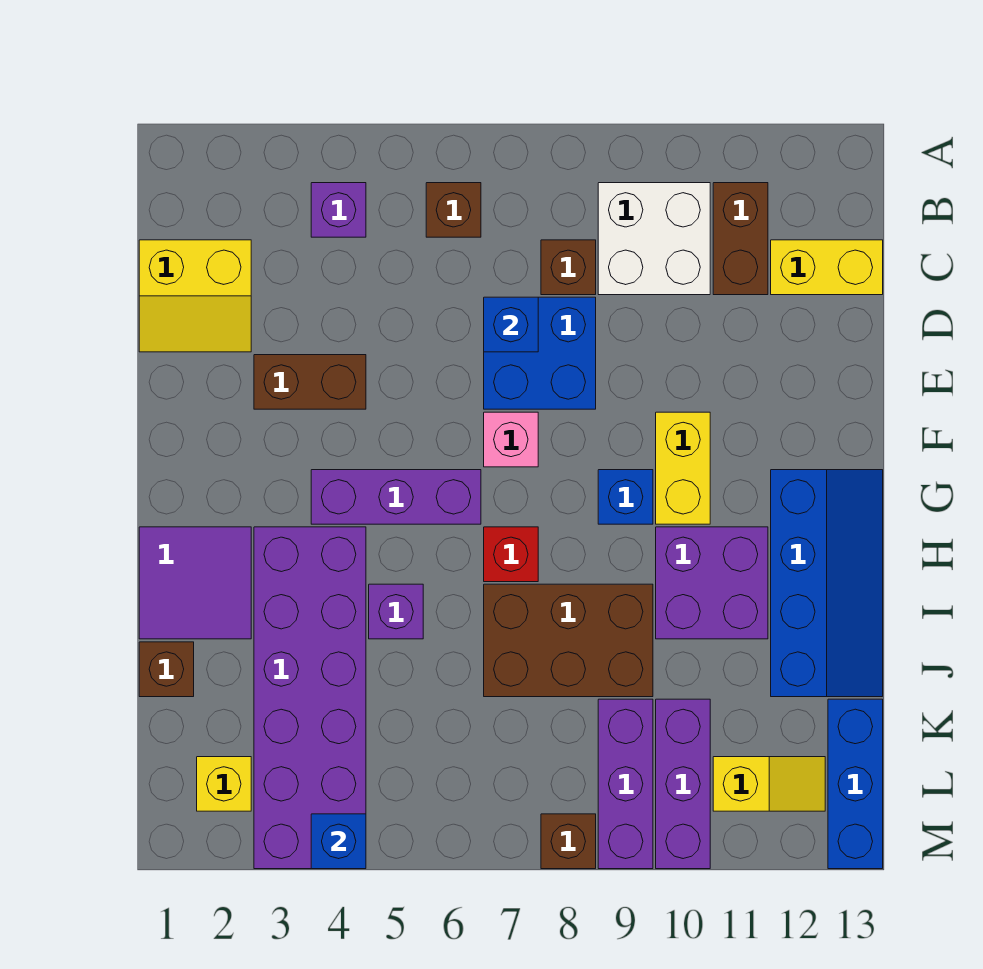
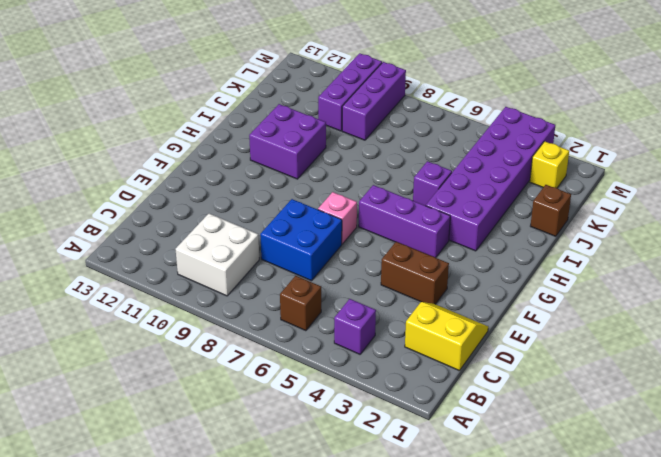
none -> brown brick B11:C11 level 1
none -> brown brick C8 level 1
none -> yellow brick C12:C13 level 1

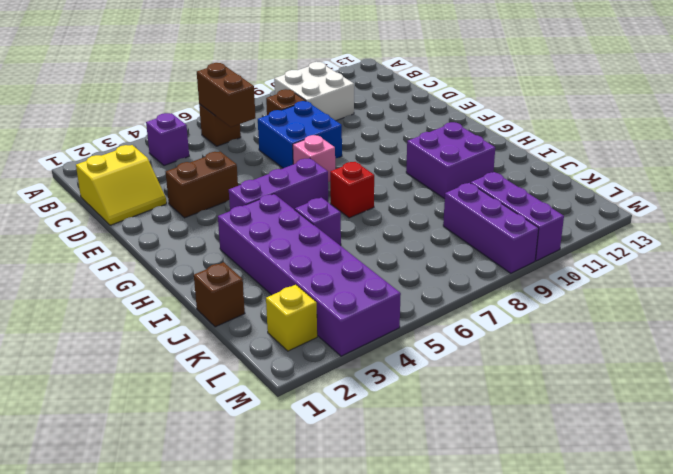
brown brick B6:C6 level 2 -> brown brick B11:C11 level 1
none -> yellow brick C12:C13 level 1
none -> yellow brick F10:G10 level 1
none -> blue brick G9 level 1

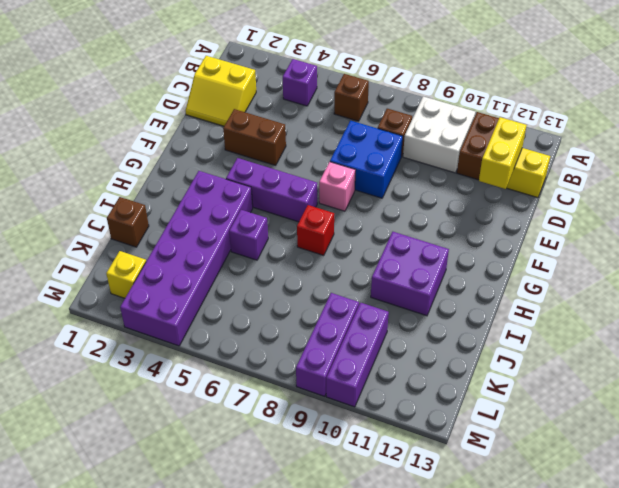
yellow brick C12:D12 level 2 -> yellow brick F10:G10 level 1
none -> blue brick G9 level 1
none -> blue slope G12:J13 level 1 top 12
none -> purple tile H1:I2 level 1

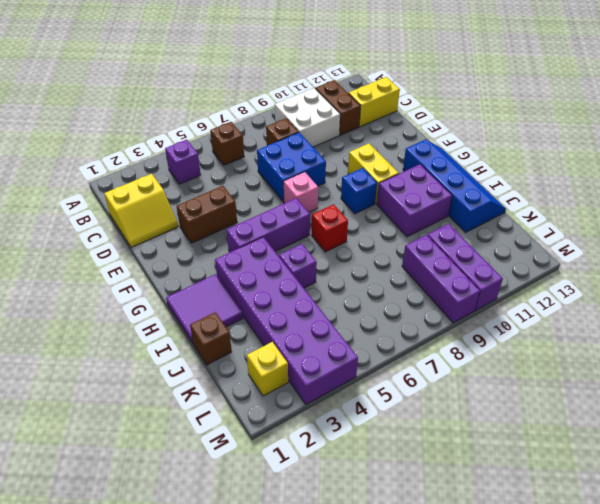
none -> brown brick I7:J9 level 1
none -> blue brick K13:M13 level 1
none -> yellow slope L11:L12 level 1 top 11

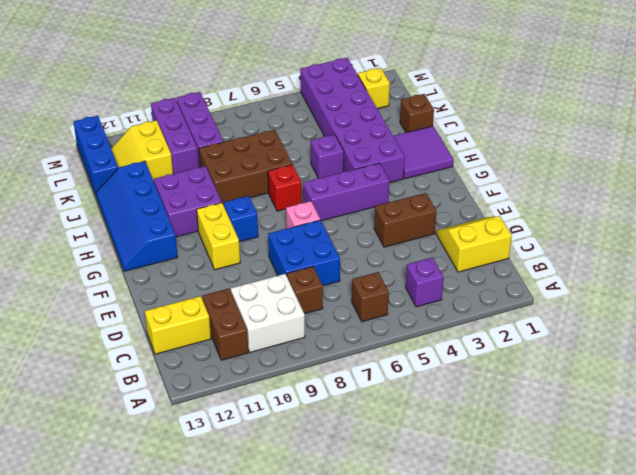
yellow slope K11:L12 level 1 top 11 -> yellow slope L11:L12 level 1 top 11
none -> brown brick M8 level 1
none -> blue brick D7 level 2
none -> blue brick M4 level 2

